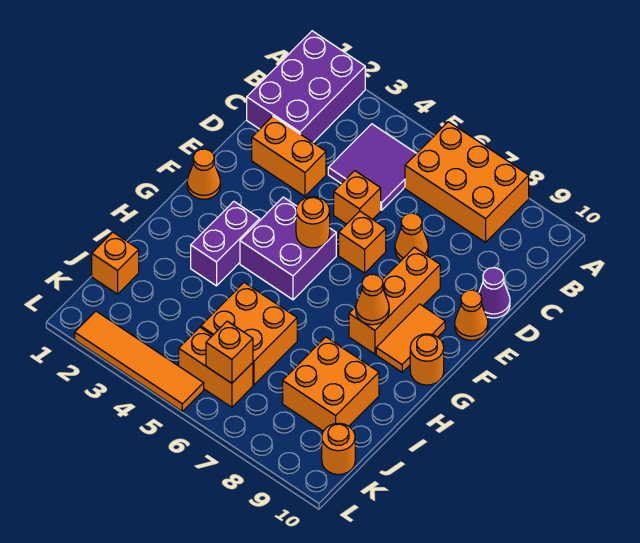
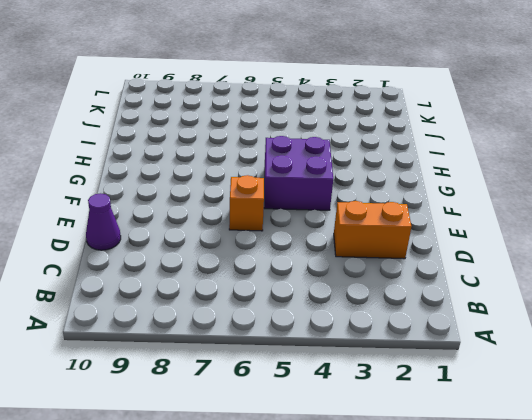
none -> purple brick A1:C2 level 1
none -> orange brick A6:B8 level 1
none -> purple tile B4:C5 level 1

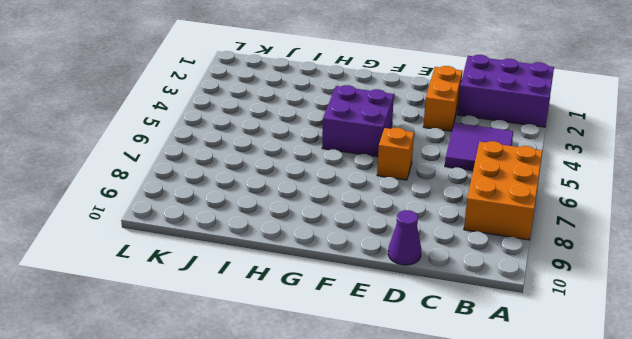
none -> orange brick D5 level 1
none -> orange cone D7 level 1
none -> orange brick E8:G8 level 1

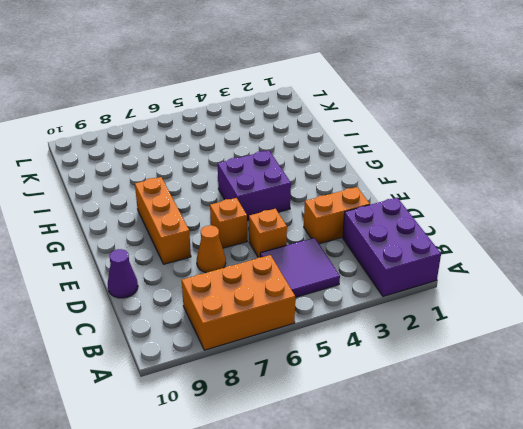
none -> orange cone E10 level 1
none -> orange cone F1 level 1
none -> orange tile F9:G9 level 1

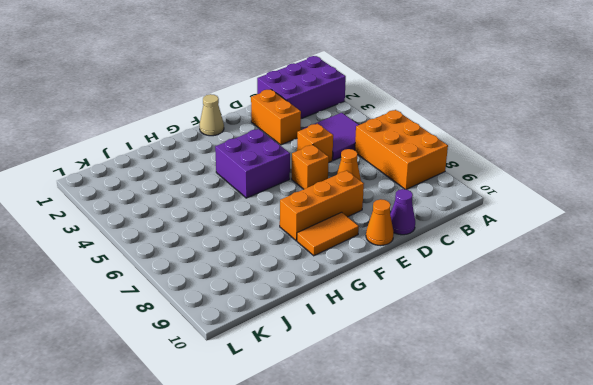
tan cone F1 level 1 -> orange cone F1 level 1
none -> purple brick G3:H3 level 1
none -> orange round brick G10 level 1
none -> orange brick I5:J6 level 1

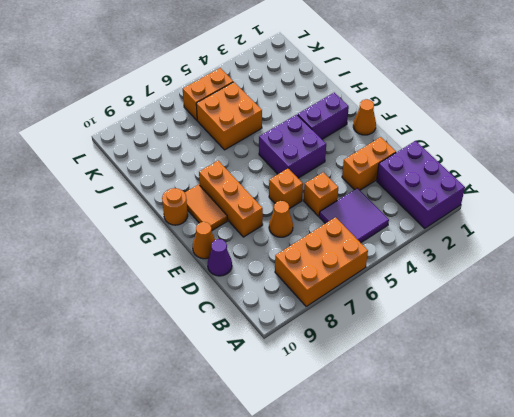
purple brick G2:G3 level 1 -> purple brick G3:H3 level 1
none -> orange brick I8:J9 level 1
none -> orange brick J1 level 1
none -> orange round brick K10 level 1

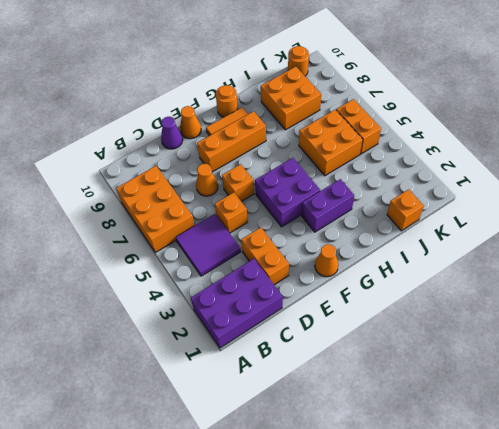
none -> orange tile L2:L5 level 1
none -> orange round brick F5 level 2
none -> orange cone G8 level 2

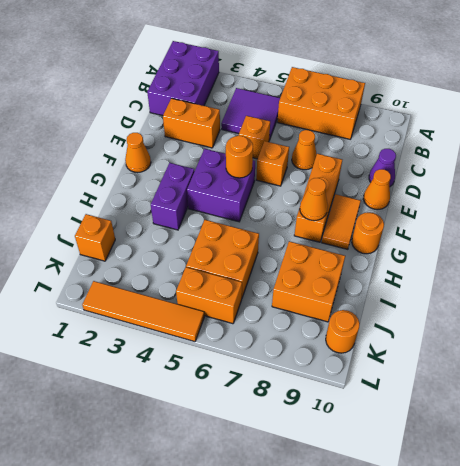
none -> orange brick K6 level 2

